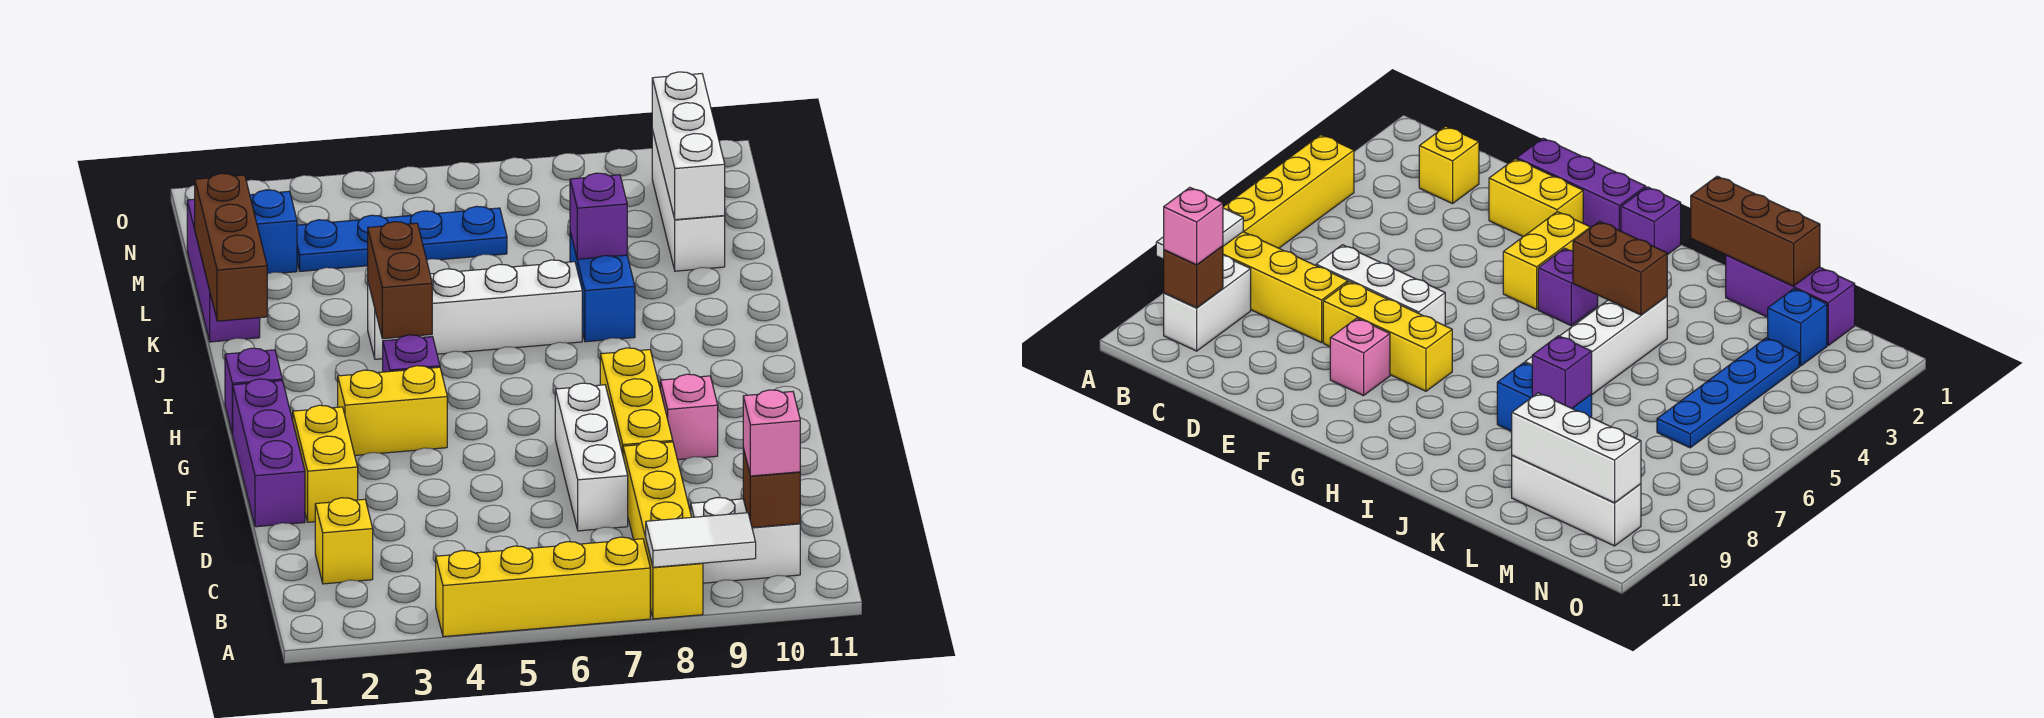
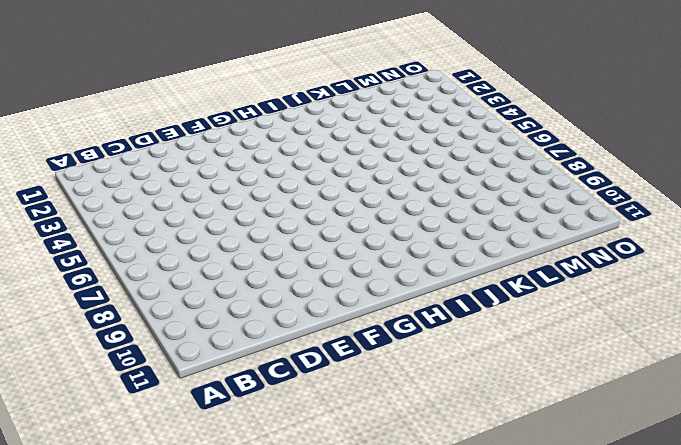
none -> yellow brick A4:A7 level 1
none -> yellow brick A8:D8 level 1
none -> white brick B9:B10 level 1

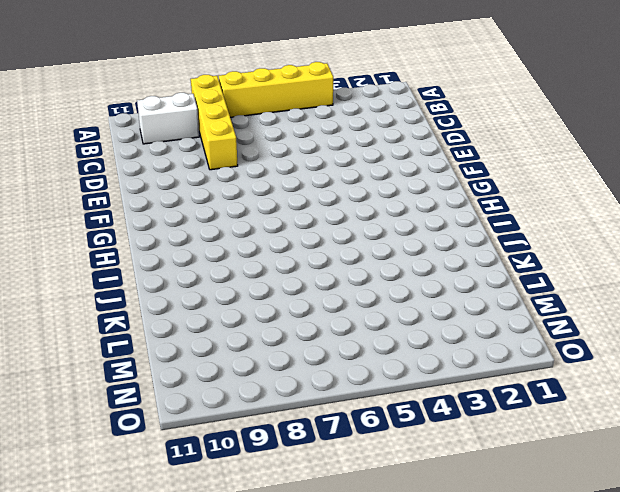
none -> yellow brick C2 level 1
none -> white brick D7:F7 level 1
none -> purple brick E1:G1 level 1

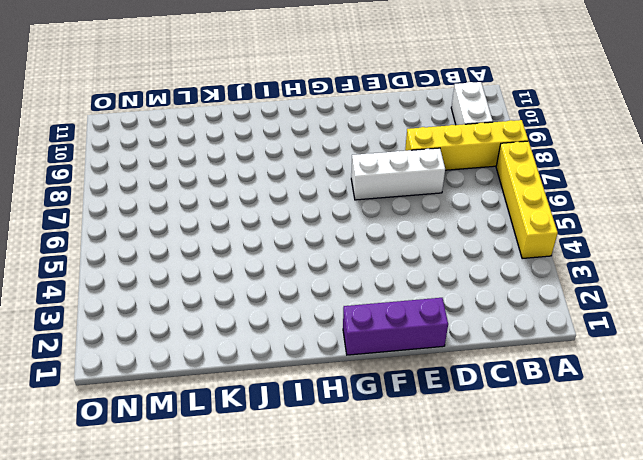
none -> yellow brick C2 level 1
none -> yellow brick E2:F2 level 1
none -> yellow brick E8:G8 level 1

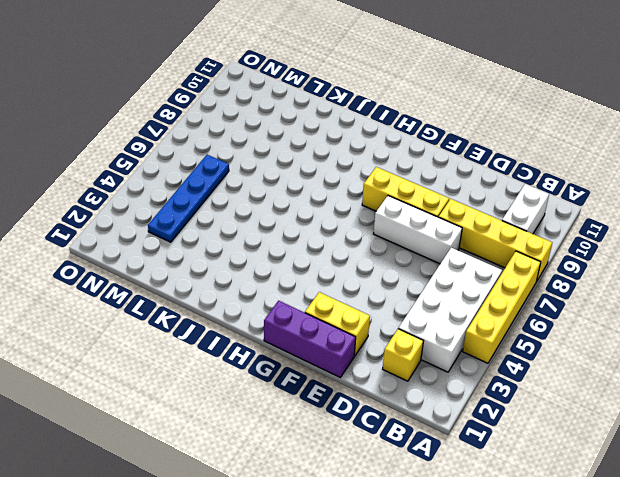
white brick B3:C6 level 1 -> none
none -> pink brick F9 level 1
none -> yellow brick G3:G4 level 1
none -> purple brick H1 level 1

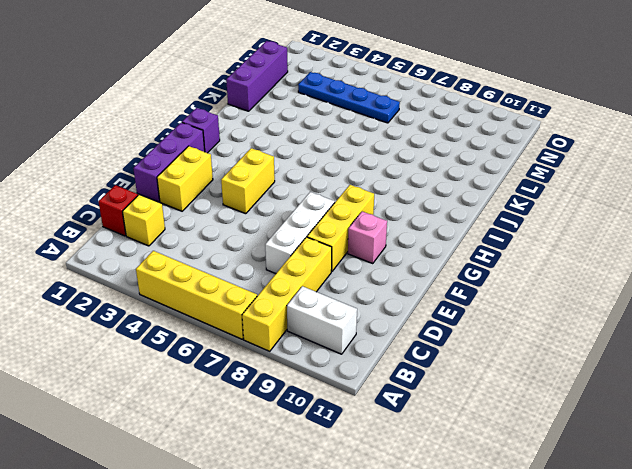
red brick C1 level 1 -> none
yellow brick F4:G4 level 1 -> yellow brick G3:G4 level 1
none -> purple brick H4 level 1
none -> white brick J4:J7 level 1
none -> blue brick J8:K8 level 1

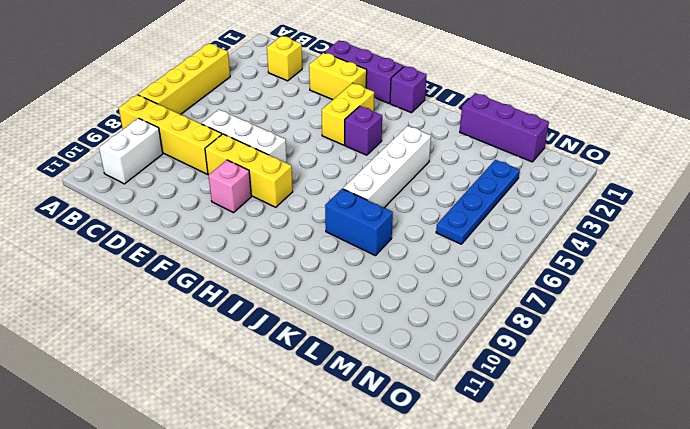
none -> white brick L10:N10 level 1
none -> blue brick M2 level 1
none -> white tile A8:A9 level 2

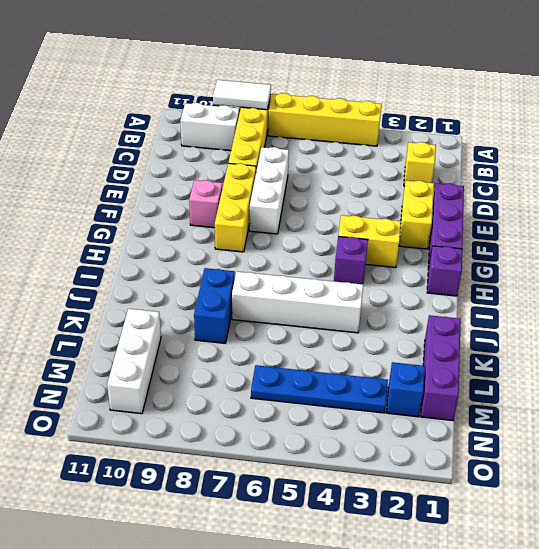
none -> brown brick B10 level 2
none -> brown brick I4:J4 level 2
none -> brown brick J1:L1 level 2

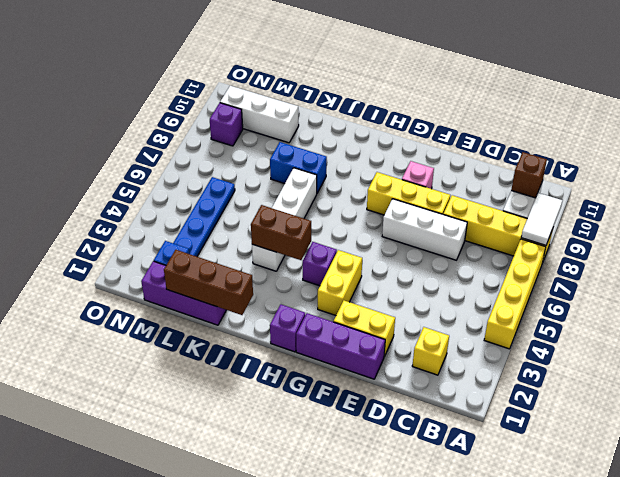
purple brick N9 level 1 -> purple brick K8 level 2
none -> white brick L10:N10 level 2
none -> pink brick B10 level 3

